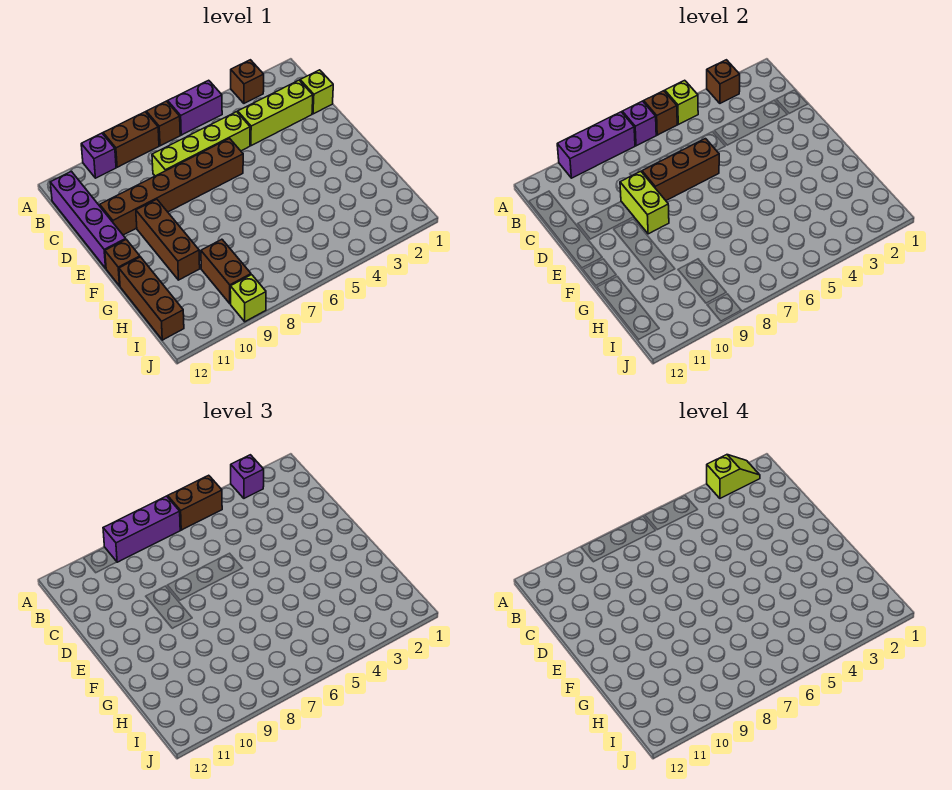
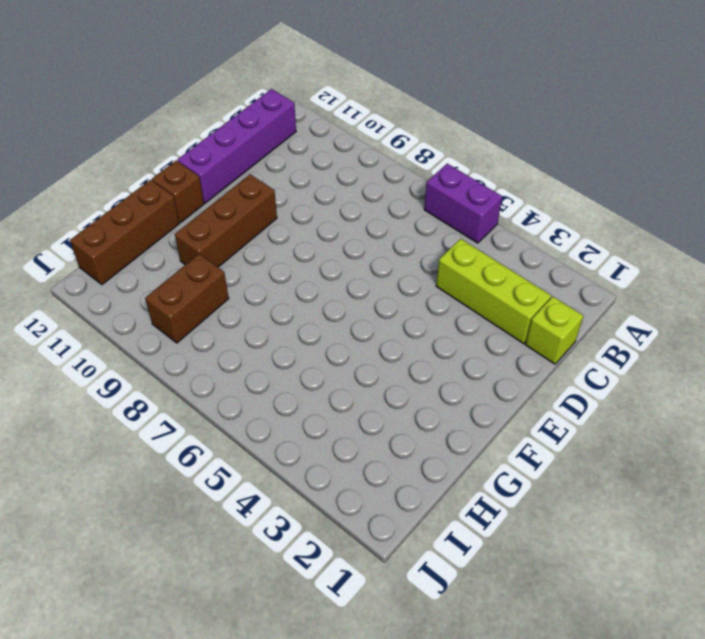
none -> brown brick A3 level 1
none -> brown brick A7 level 1
none -> brown brick A8:A9 level 1

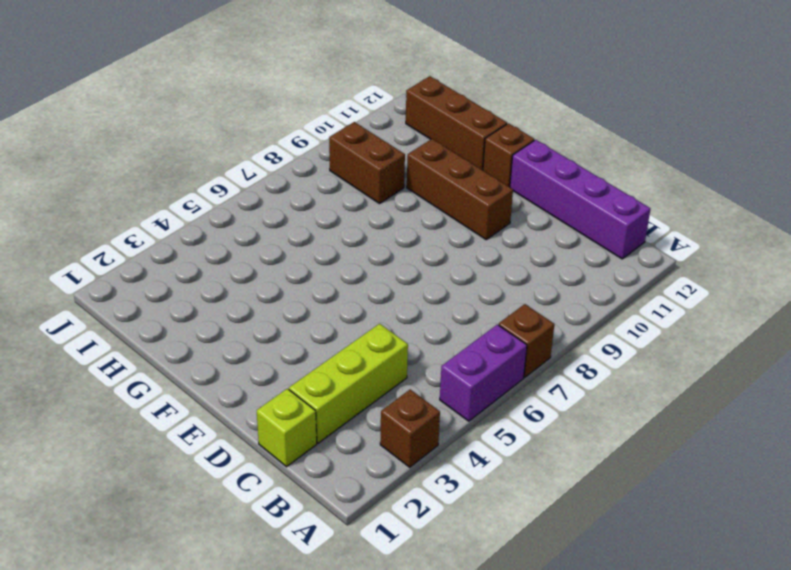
none -> brown brick A8:A9 level 1
none -> purple brick A10 level 1
none -> lime brick C5:C8 level 1

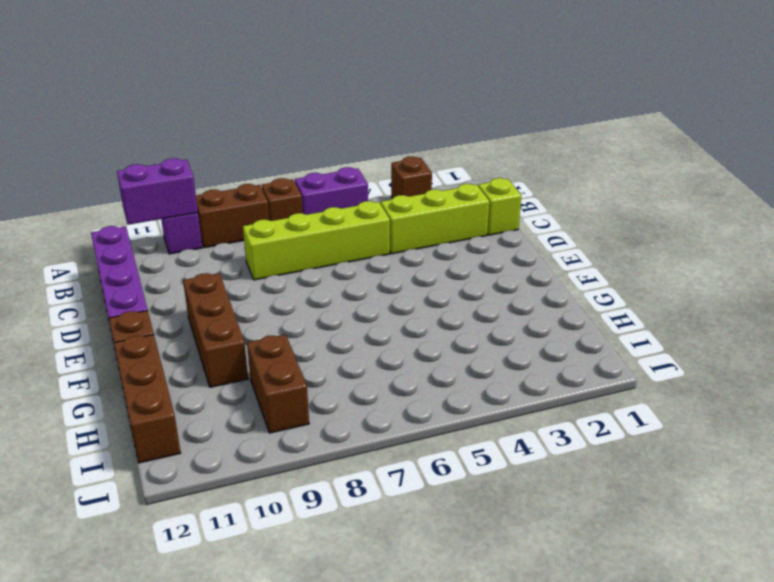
purple brick A10:A11 level 2 -> purple brick A8:A10 level 2
none -> brown brick D6:D11 level 1
none -> lime brick J9 level 1
none -> brown brick A3 level 2

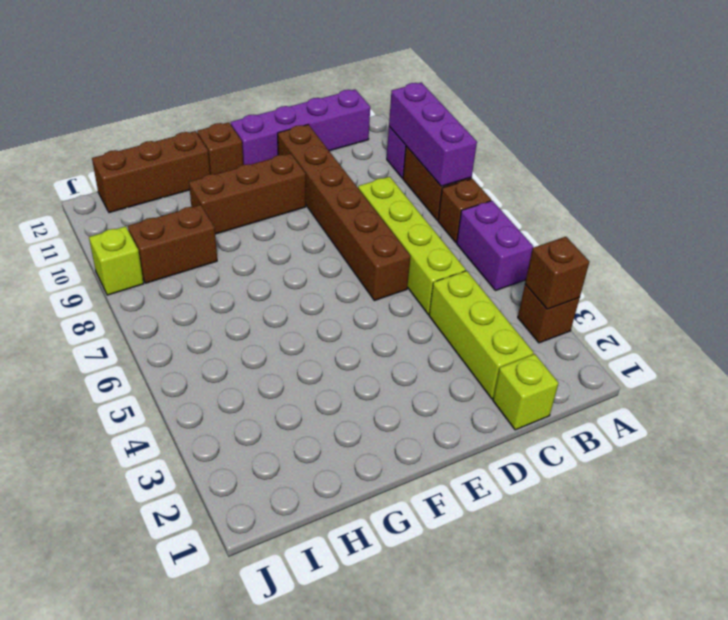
none -> lime brick A5 level 2
none -> brown brick A6 level 2
none -> purple brick A7 level 2

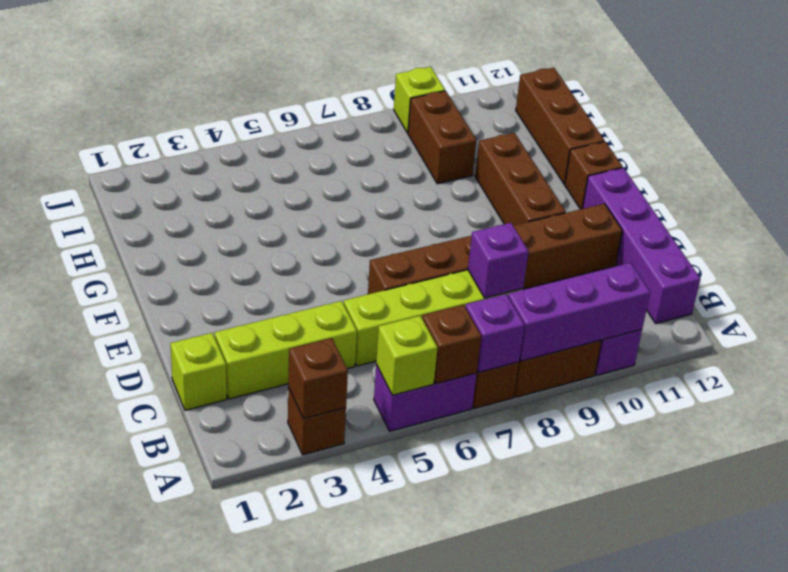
purple brick C8 level 2 -> purple brick A3 level 3
none -> brown brick D6:D8 level 2
none -> lime brick D9:E9 level 2
none -> brown brick A5:A6 level 3

